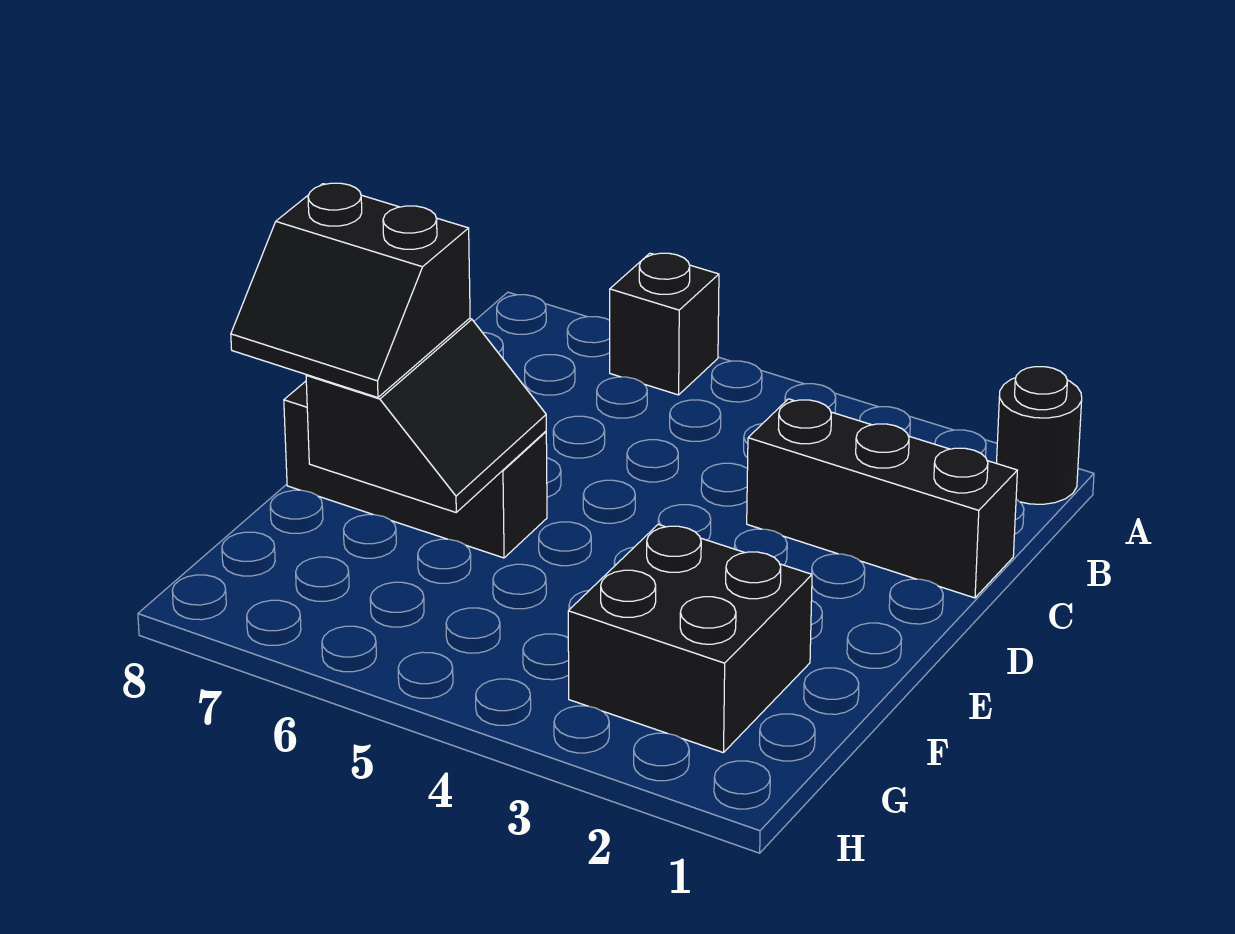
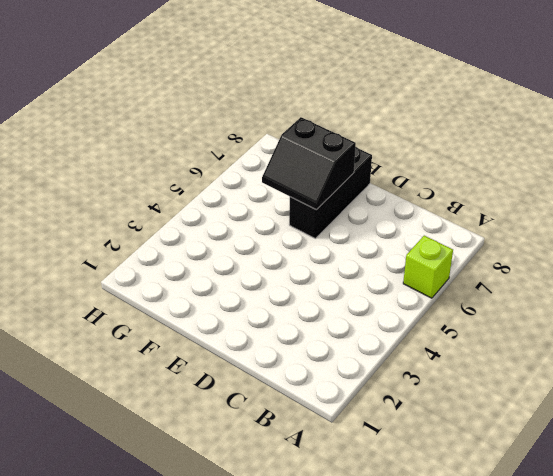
lime brick A6 level 1 -> black brick A6 level 1
none -> black round brick A1 level 1
none -> black brick C1:C3 level 1

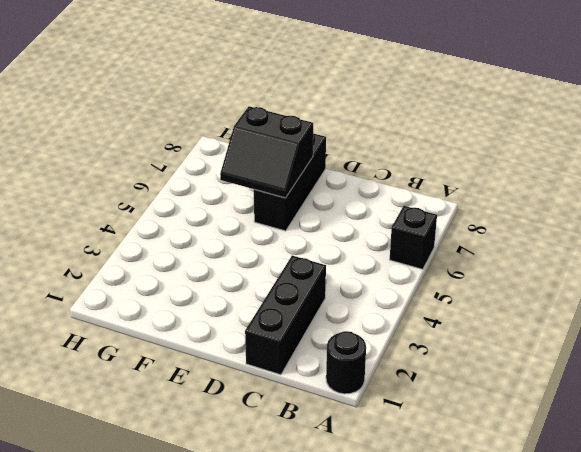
none -> black brick F2:G3 level 1
none -> black slope E7:F8 level 3 top E

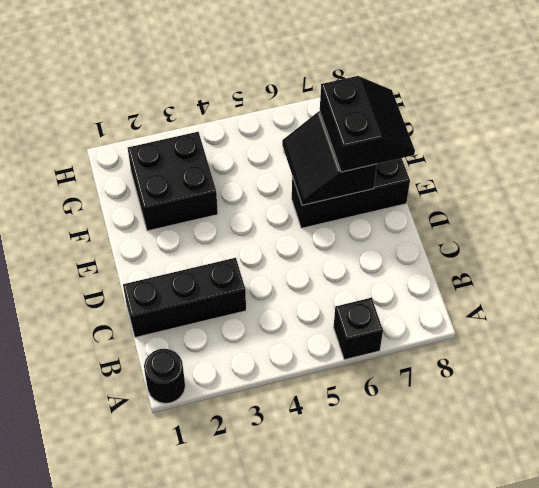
black slope E7:F8 level 3 top 7 -> black slope E7:F8 level 3 top E

